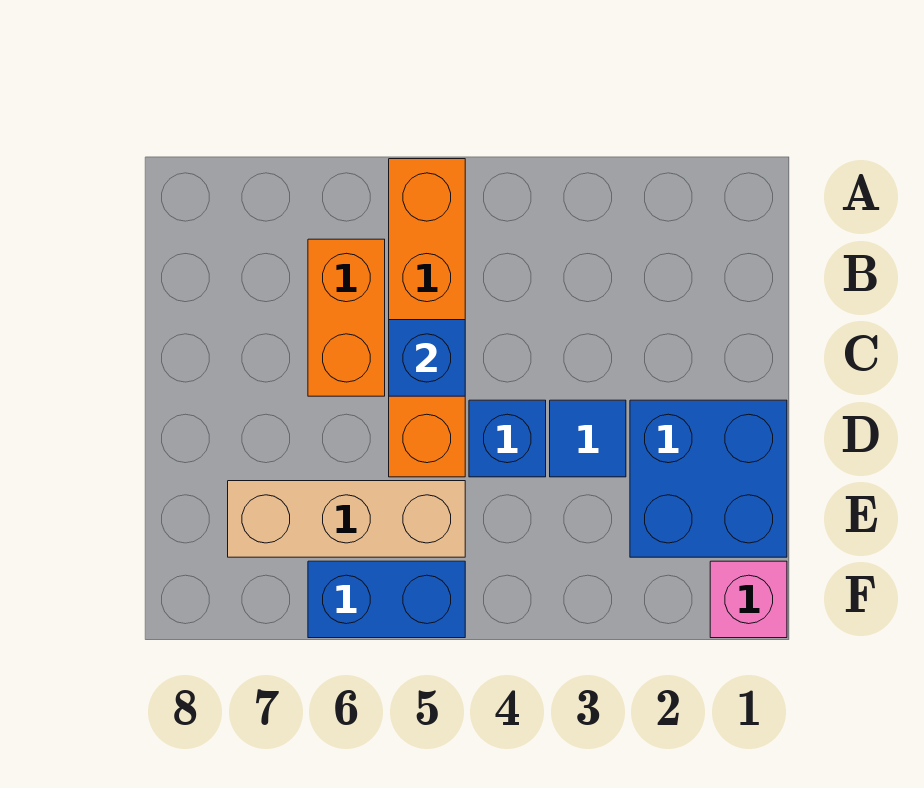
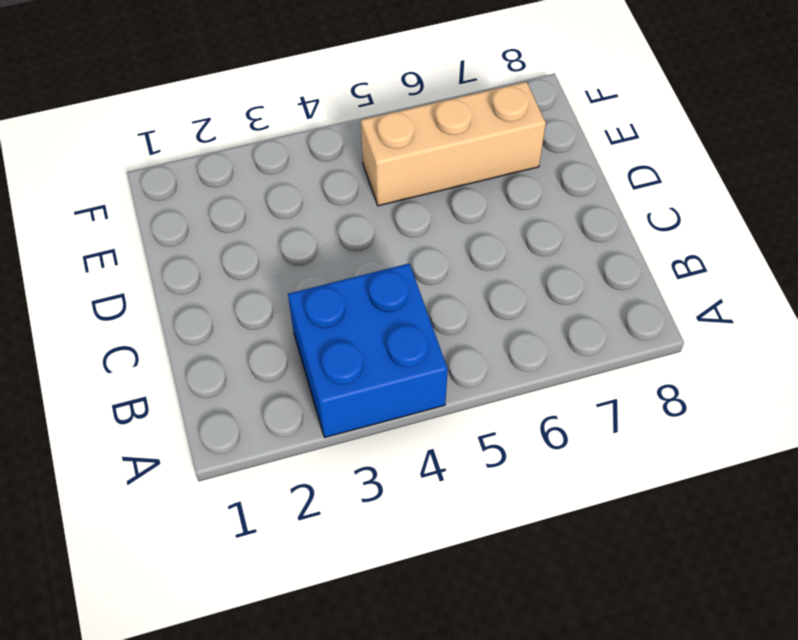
blue brick A3:B4 level 1 -> blue brick D1:E2 level 1
none -> orange brick A5:D5 level 1
none -> orange brick B6:C6 level 1

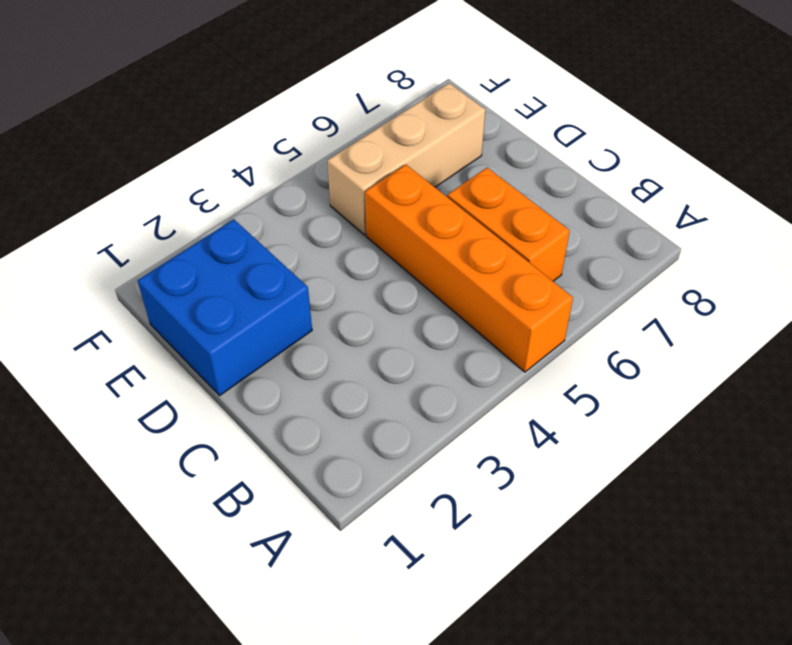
none -> blue tile D3 level 1
none -> blue brick D4 level 1

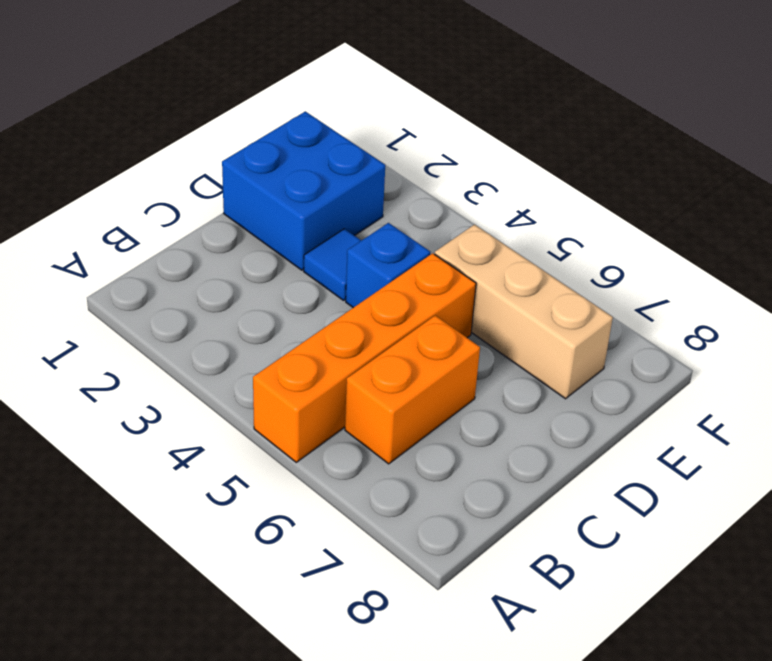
none -> pink brick F1 level 1
none -> blue brick F5:F6 level 1

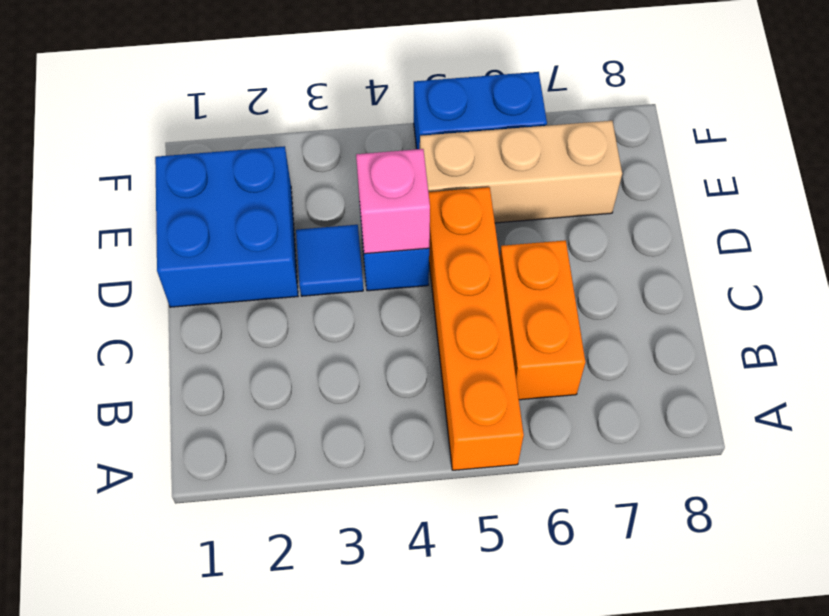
pink brick D4 level 2 -> pink brick F1 level 1
none -> blue brick C5 level 2

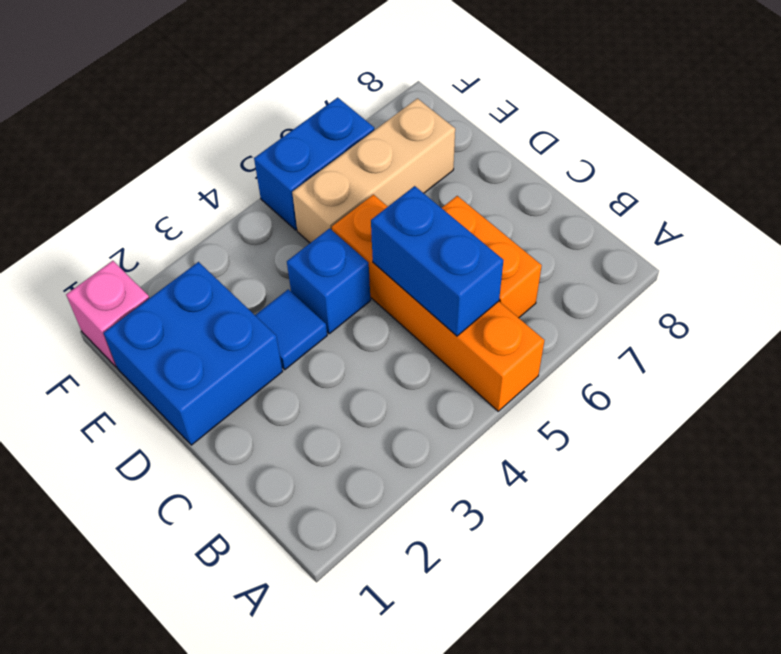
blue brick B5:C5 level 2 -> blue brick C5 level 2

